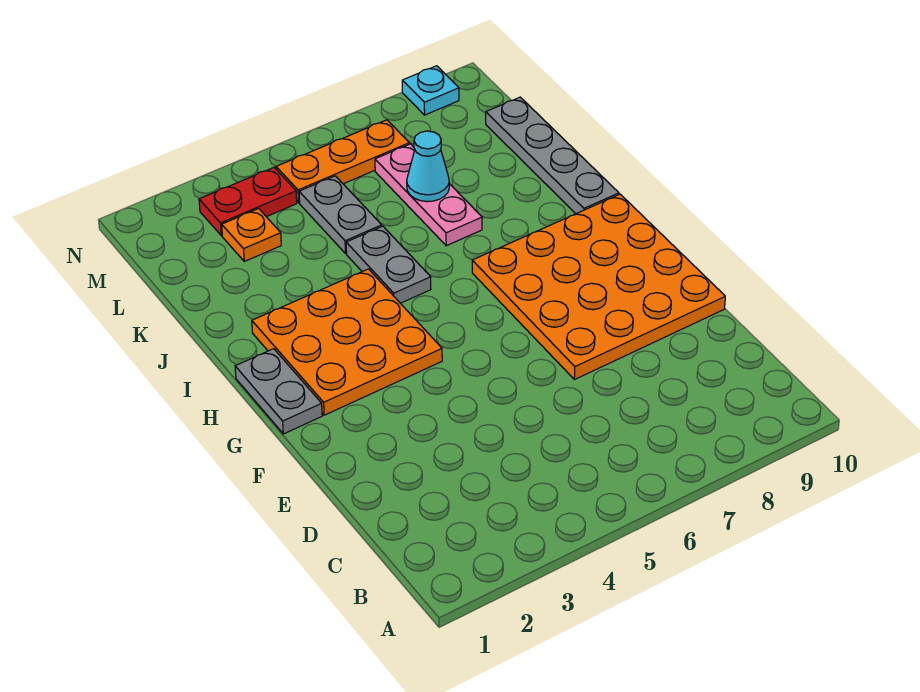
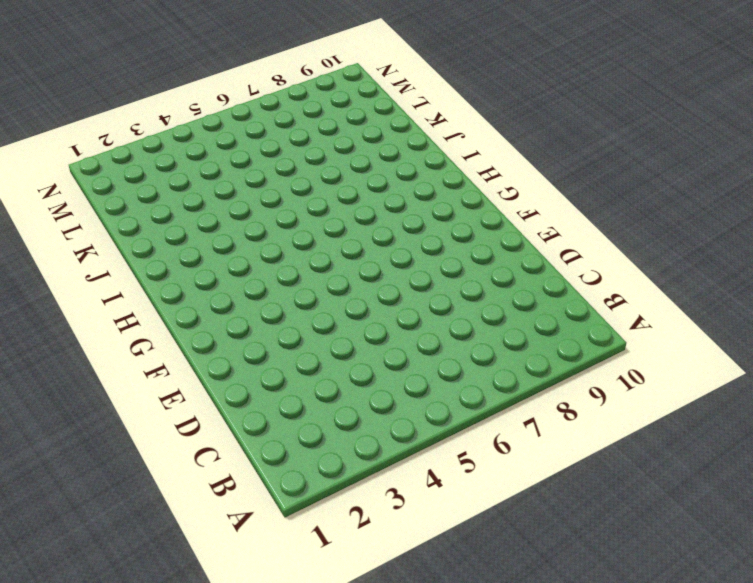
none -> orange plate E7:H10 level 1
none -> grey plate G1:H1 level 1
none -> orange plate G2:I4 level 1

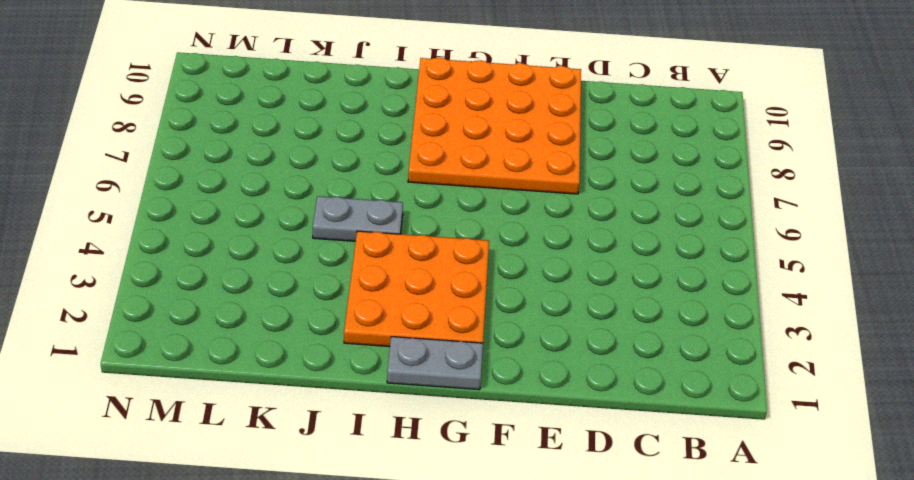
none -> grey plate I10:L10 level 1
none -> pink plate J7:L7 level 1
none -> grey plate K5:L5 level 1

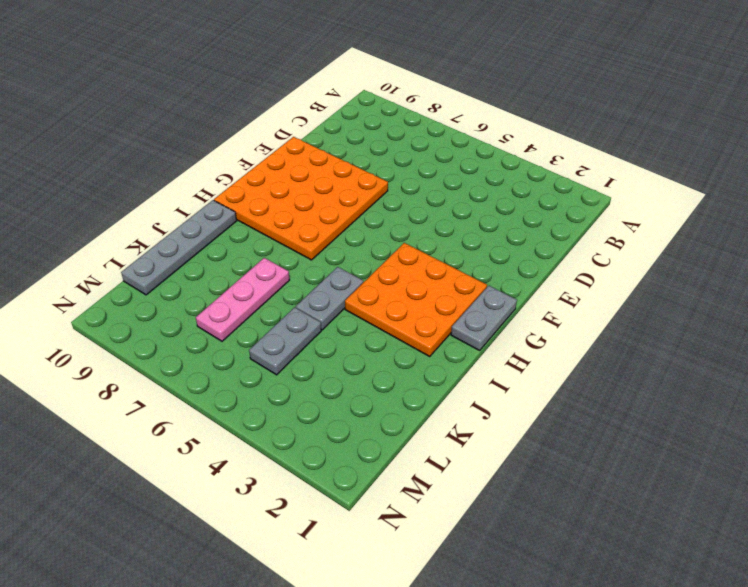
none -> orange plate L3 level 1
none -> red plate M3:M4 level 1
none -> orange plate M5:M7 level 1

